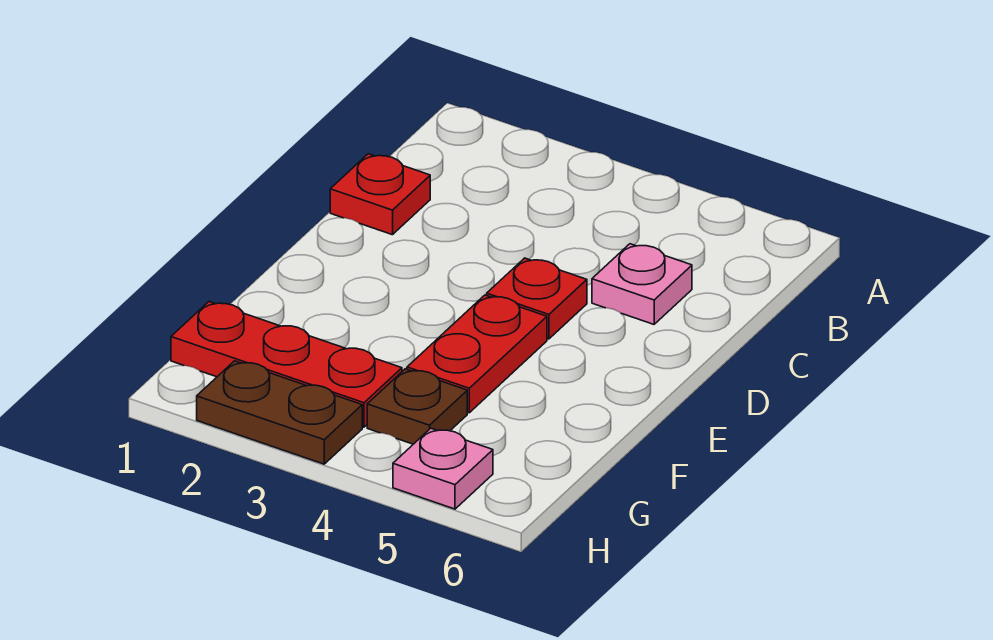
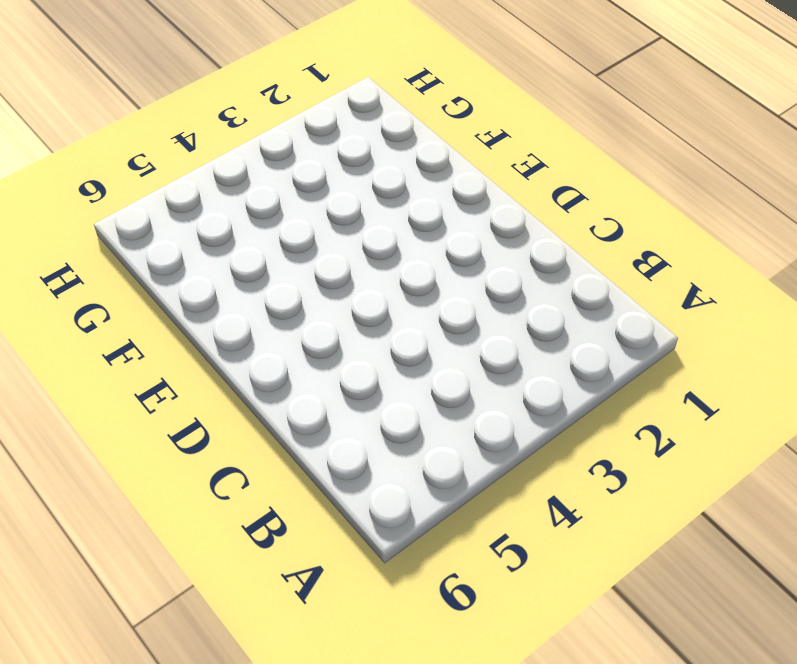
none -> red plate C1 level 1
none -> pink plate C5 level 1

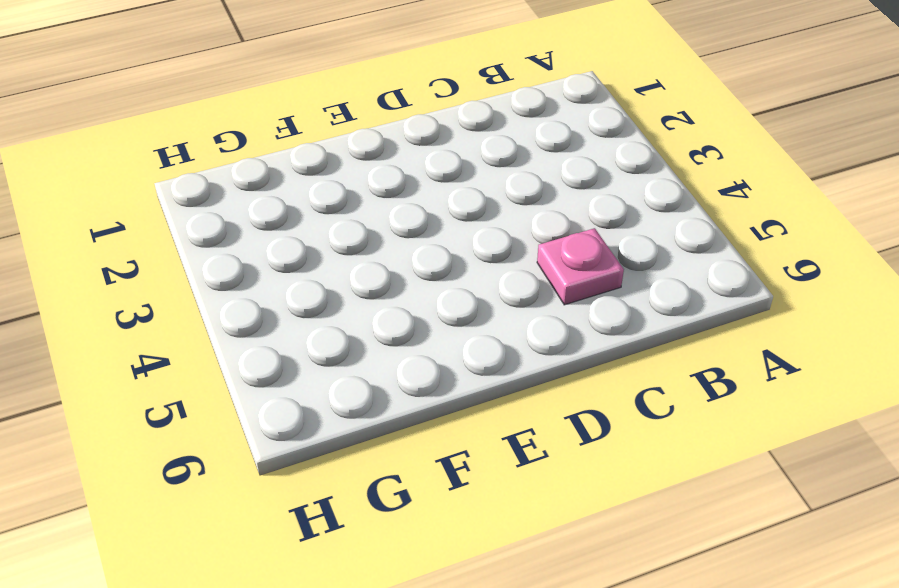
none -> red plate C1 level 1
none -> red plate D4 level 1

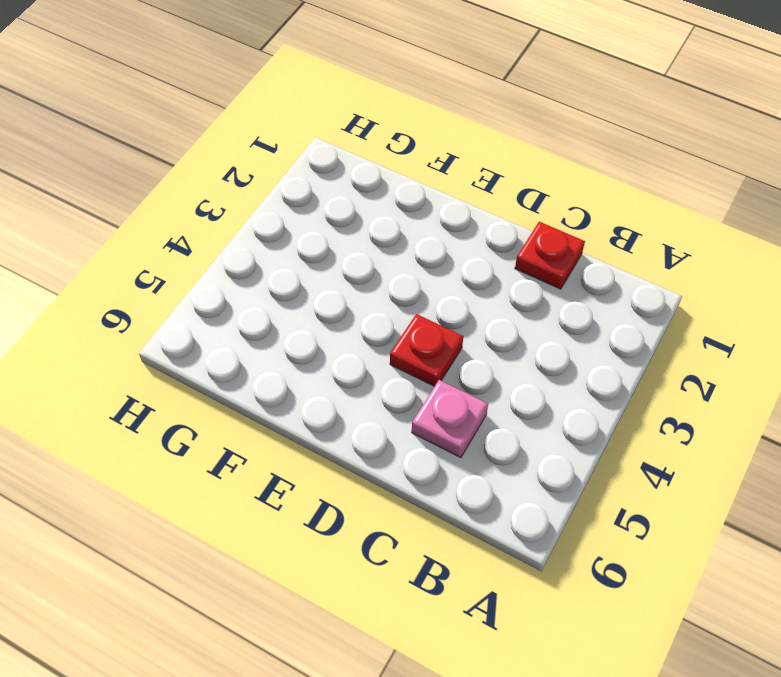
none -> red plate E4:F4 level 1
none -> red plate G1:G3 level 1

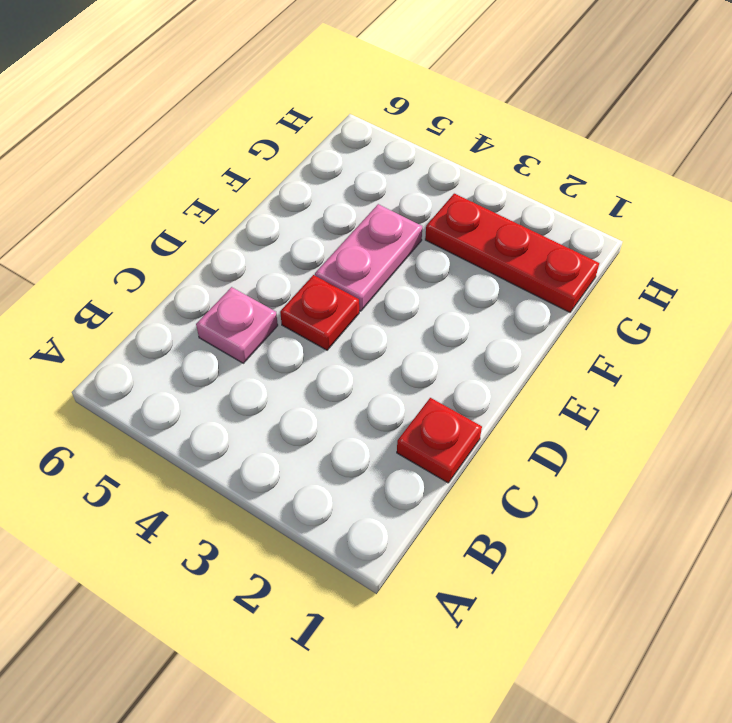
pink plate E4:F4 level 1 -> red plate E4:F4 level 1
none -> brown plate G4 level 1
none -> brown plate H2:H3 level 1

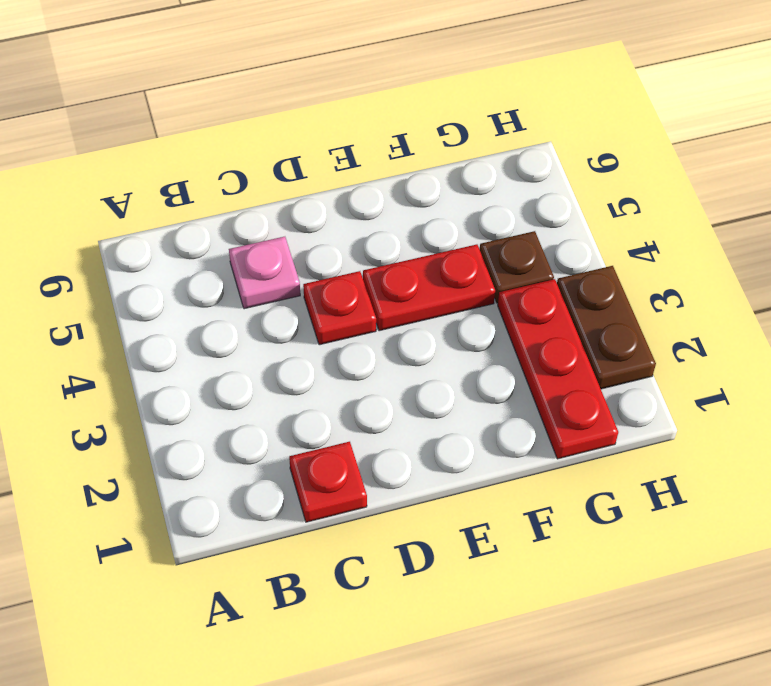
none -> pink plate H5 level 1

